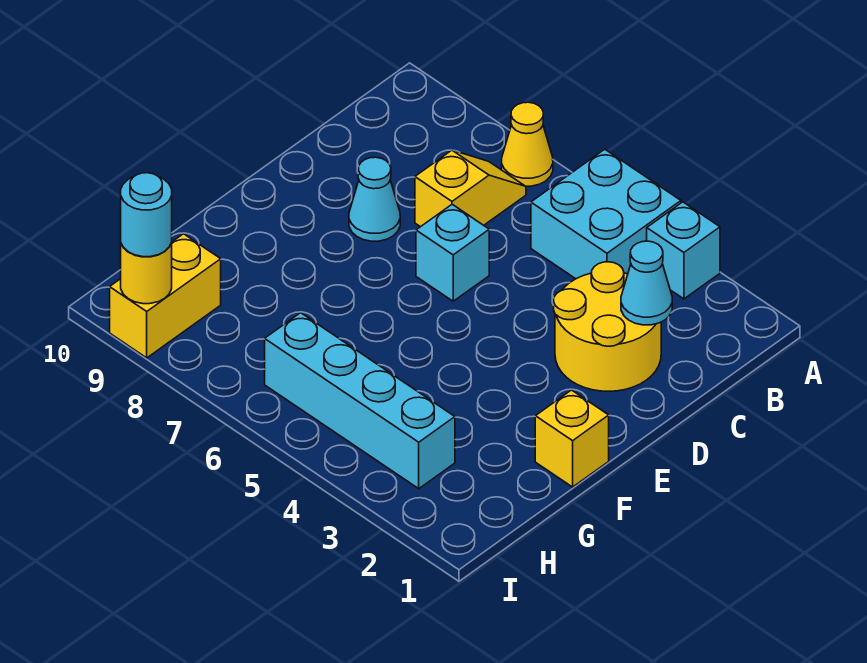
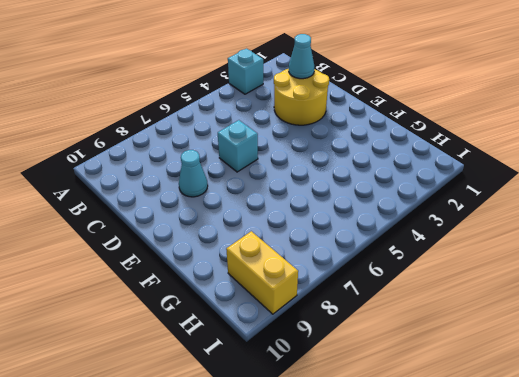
none -> cyan brick A4:B5 level 1
none -> yellow cone A7 level 1
none -> yellow slope B7:C7 level 1 top C

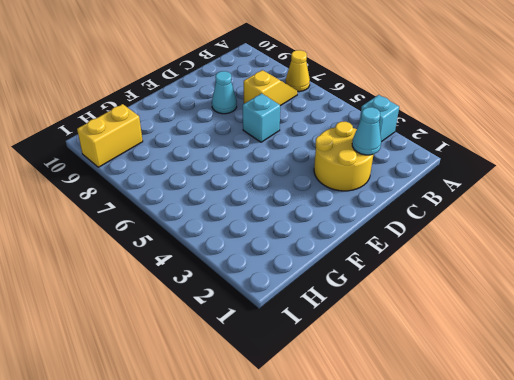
none -> cyan brick A4:B5 level 1
none -> yellow brick F1 level 1
none -> cyan brick H3:H6 level 1

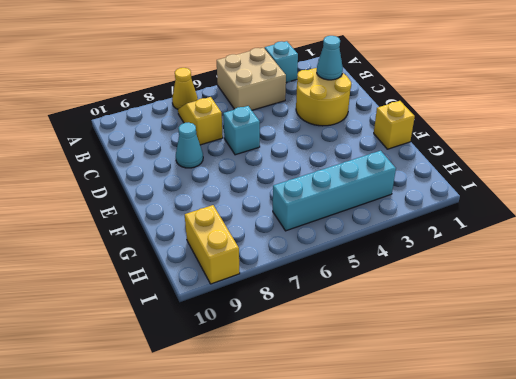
tan brick A4:B5 level 1 -> cyan brick A4:B5 level 1
none -> yellow round brick I9 level 2
none -> cyan round brick I9 level 3

